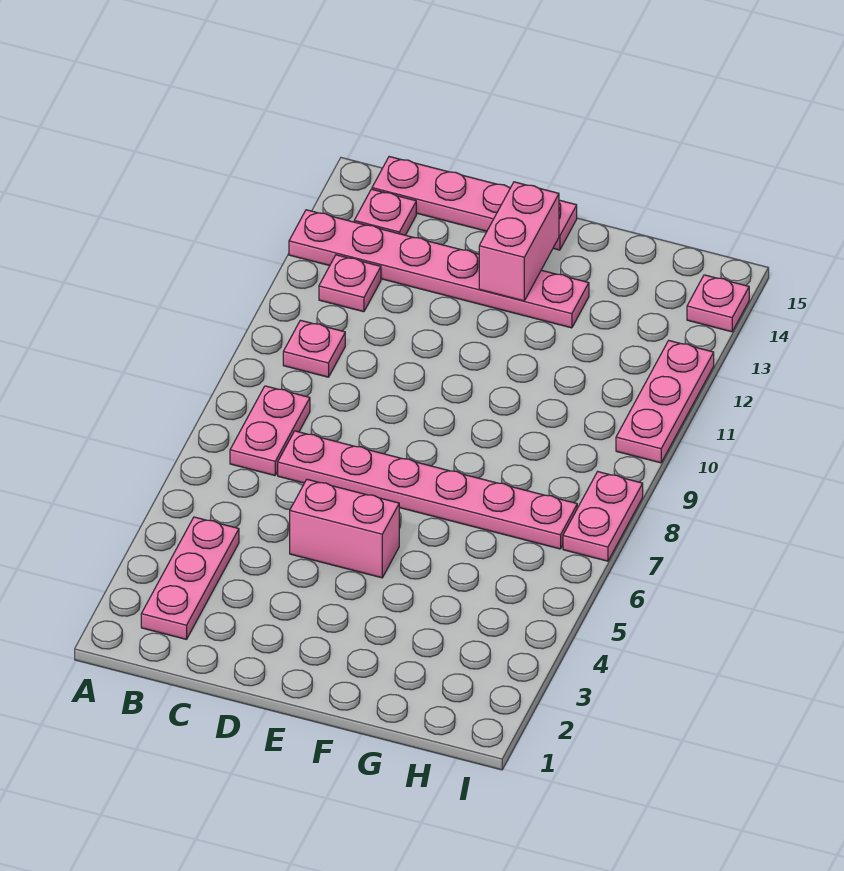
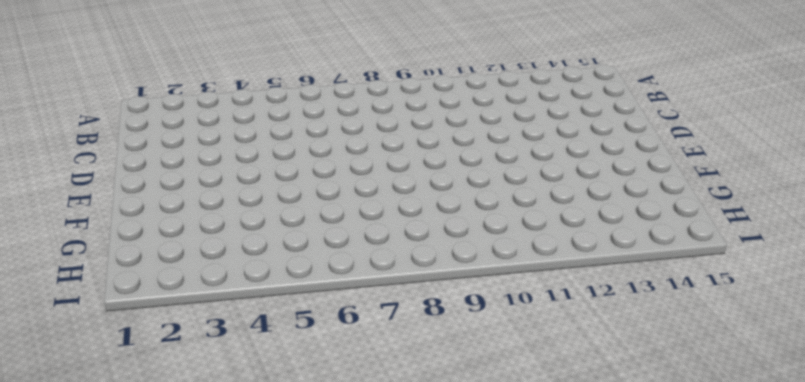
none -> pink plate A13:F13 level 1
none -> pink plate B2:B4 level 1
none -> pink plate B7:B8 level 1

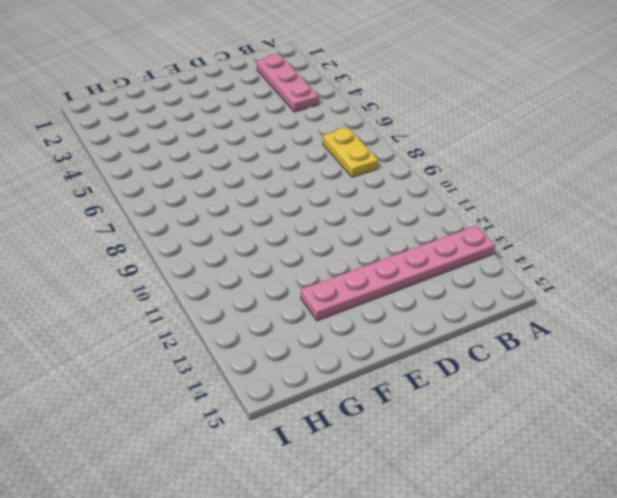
yellow plate B7:B8 level 1 -> pink plate B7:B8 level 1
none -> pink plate B10 level 1
none -> pink plate B12 level 1
none -> pink plate B14 level 1

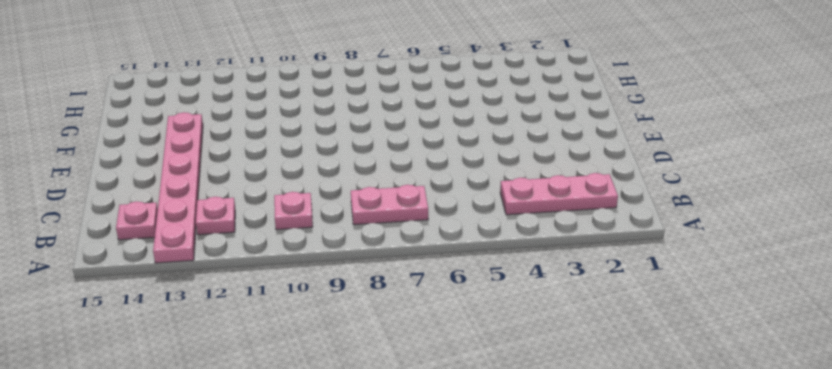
none -> pink plate B15:E15 level 1
none -> pink plate C7:H7 level 1
none -> pink brick D5:E5 level 1

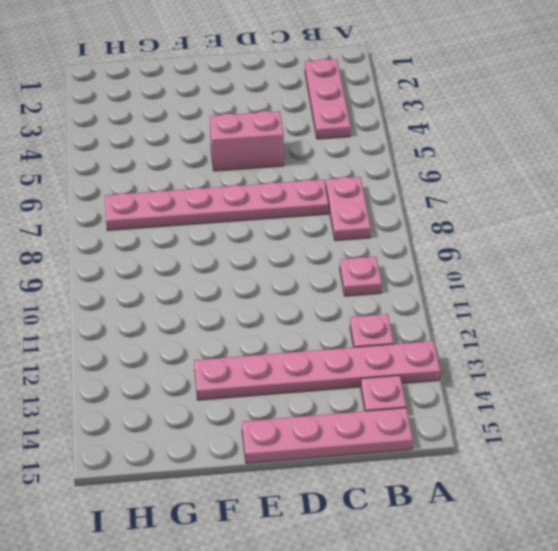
none -> pink plate I7:I8 level 1
none -> pink plate I10:I12 level 1
none -> pink plate I14 level 1

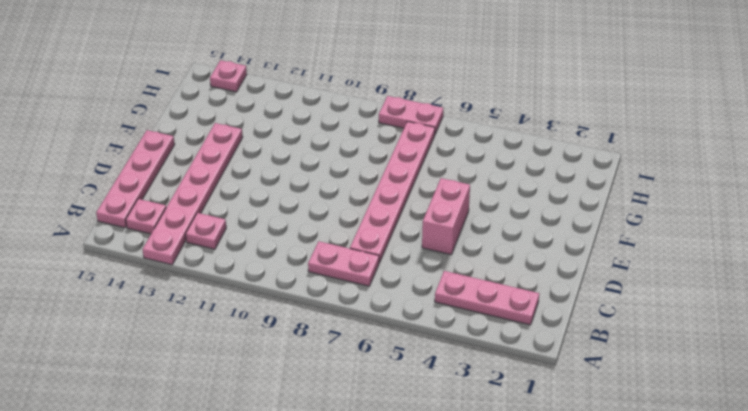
none -> pink plate B10 level 1
none -> pink plate I10:I12 level 1
none -> pink brick E13:E14 level 2

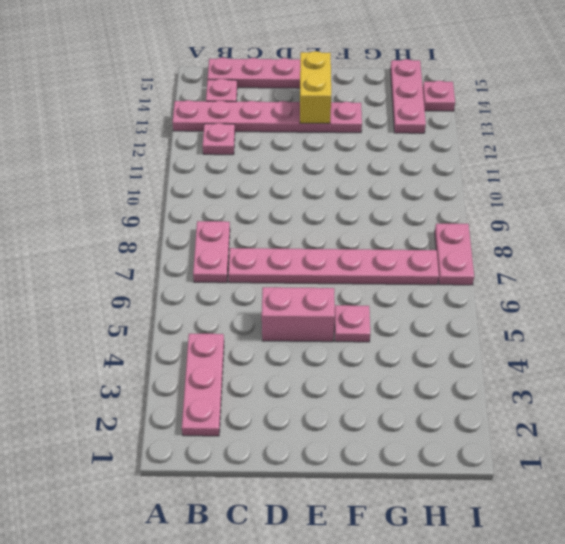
yellow brick E13:E14 level 2 -> pink brick E13:E14 level 2
pink plate F5 level 1 -> pink plate B10 level 1
pink plate H13:H15 level 1 -> pink plate I10:I12 level 1

